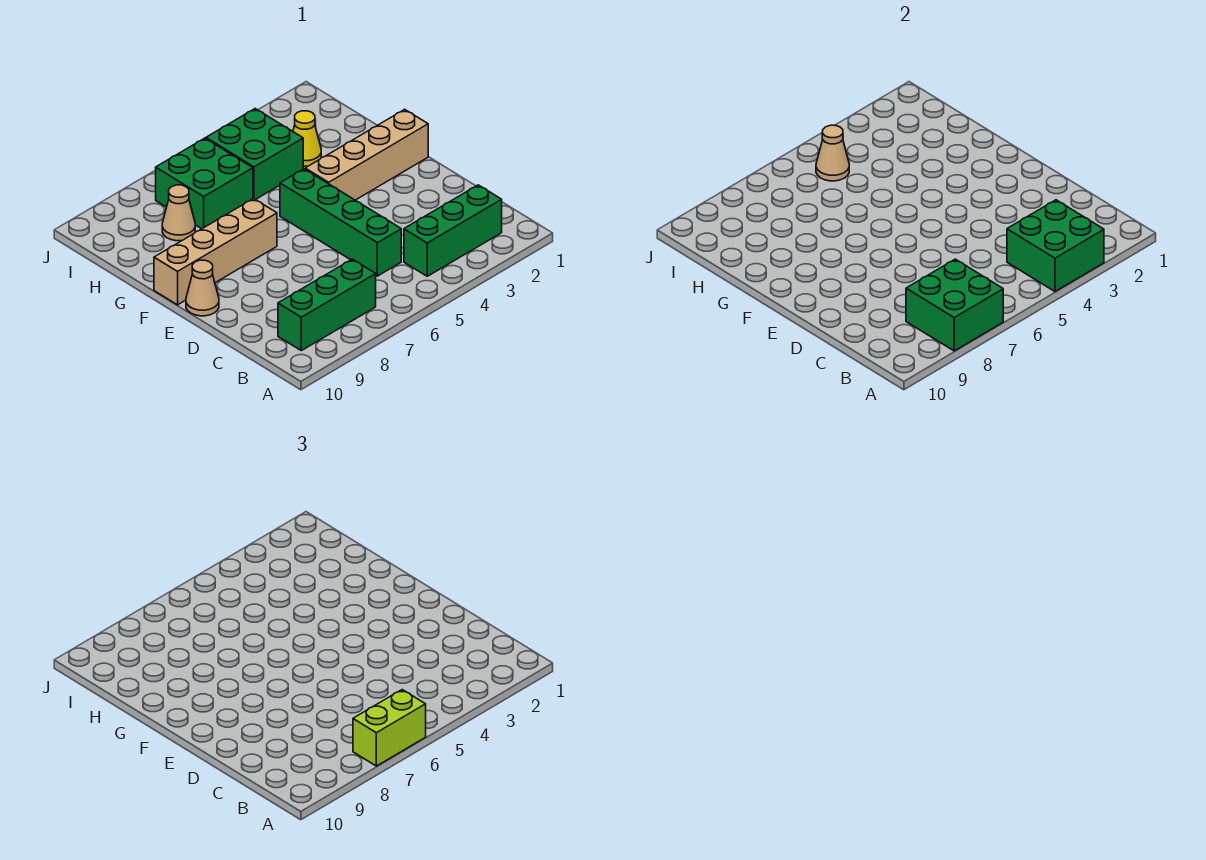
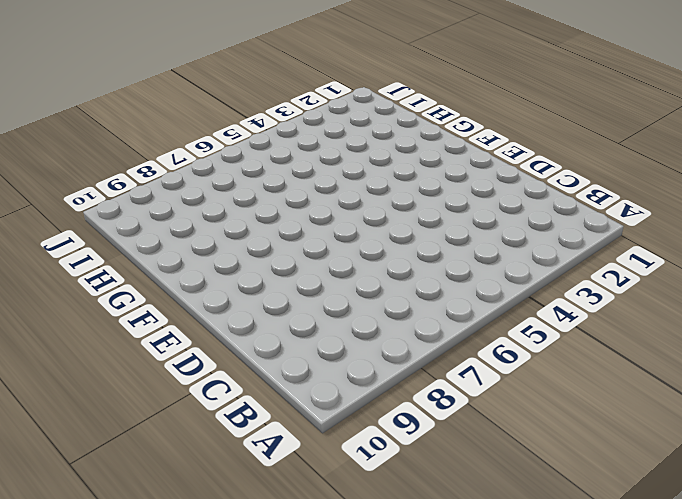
none -> green brick B2:B4 level 1
none -> green brick B7:B9 level 1
none -> green brick C5:F5 level 1

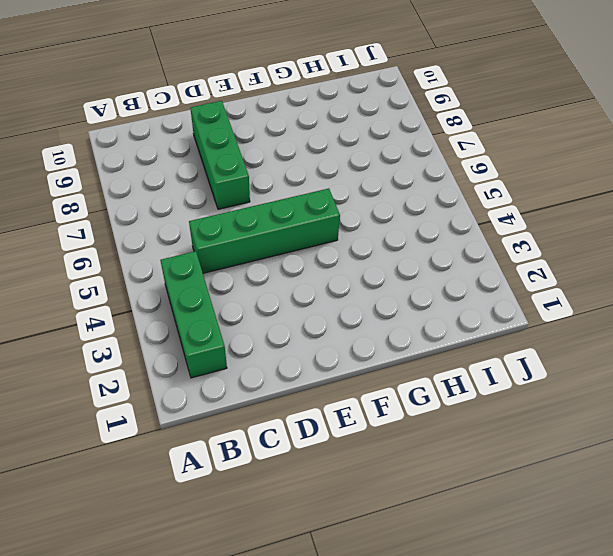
green brick D7:D9 level 1 -> green brick B7:B9 level 1
none -> tan cone E10 level 1
none -> tan brick F1:F4 level 1
none -> tan brick F7:F10 level 1

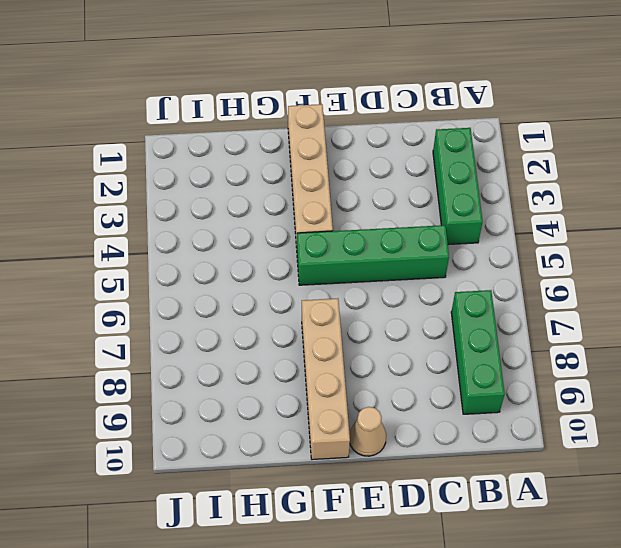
none -> yellow cone H3 level 1
none -> green brick H4:I5 level 1
none -> green brick H6:I7 level 1

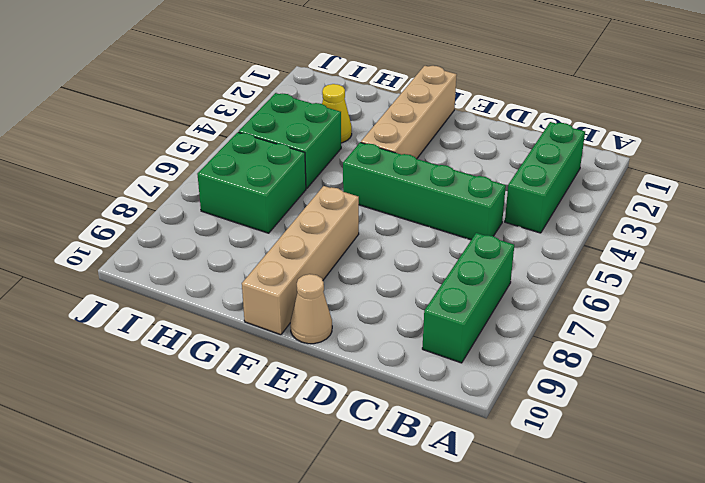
none -> tan cone H8 level 1
none -> green brick A3:B4 level 2
none -> green brick A7:B8 level 2

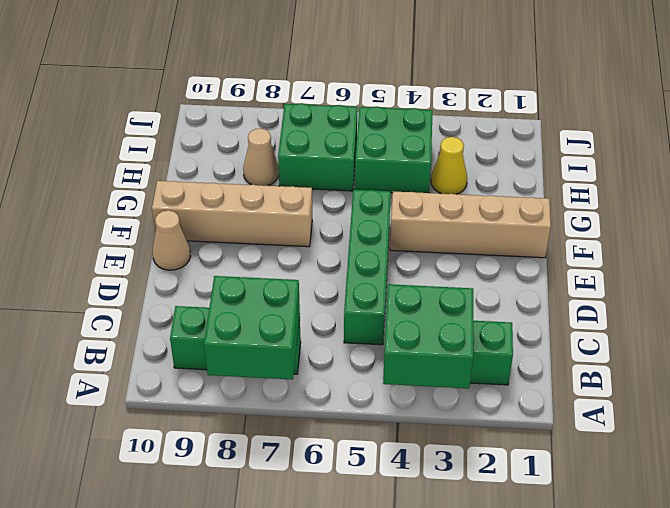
none -> tan cone I5 level 2
none -> lime brick A6:A7 level 3

